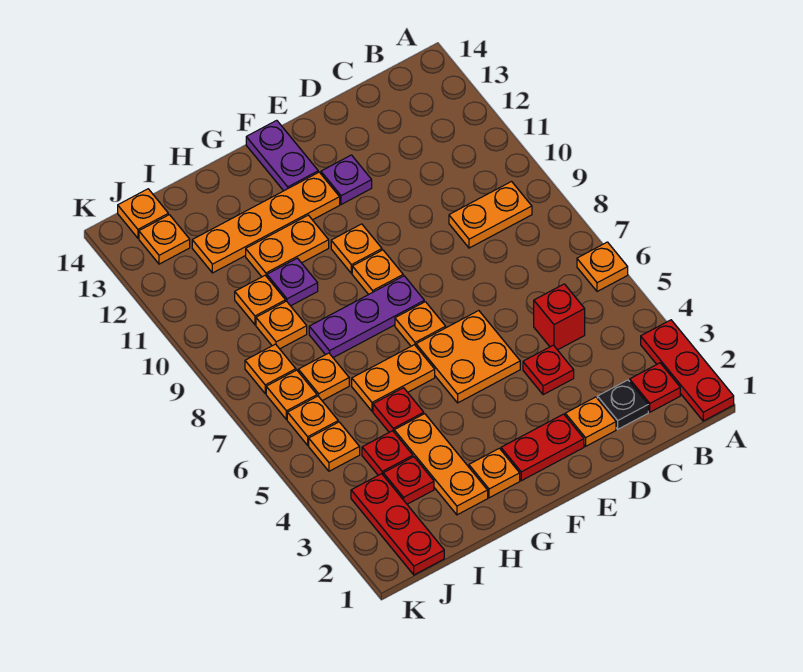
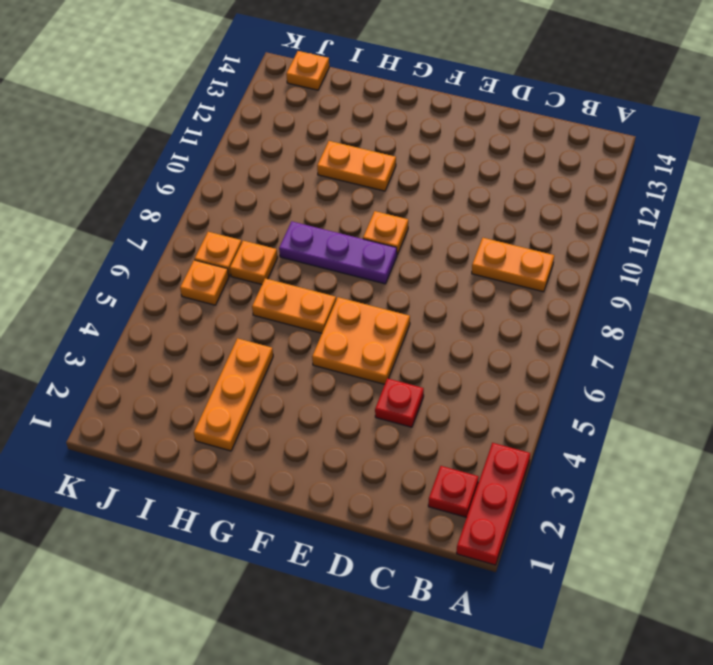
none -> orange plate A6 level 1
none -> black plate C2 level 1
none -> red brick C5 level 1
none -> orange plate D2 level 1

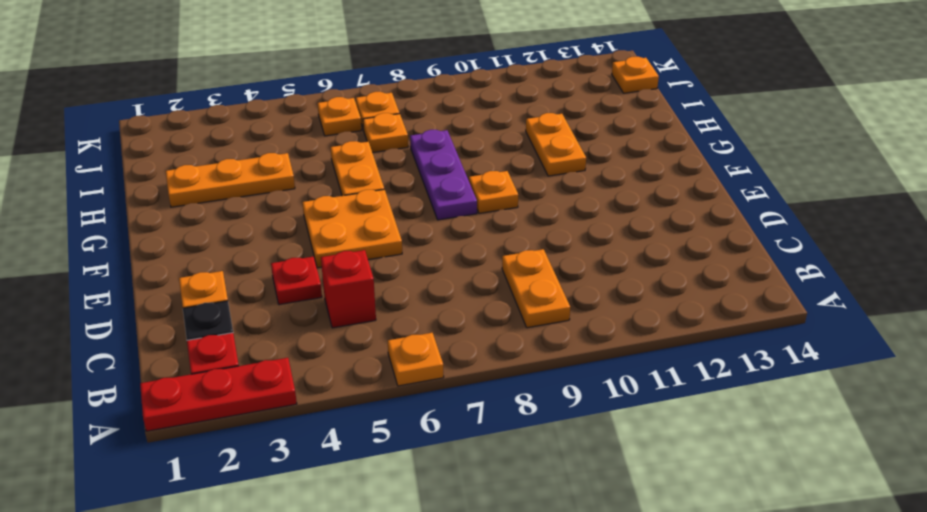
none -> red plate E2:F2 level 1
none -> purple plate E12 level 1
none -> orange plate F7 level 1
none -> orange plate F10 level 1

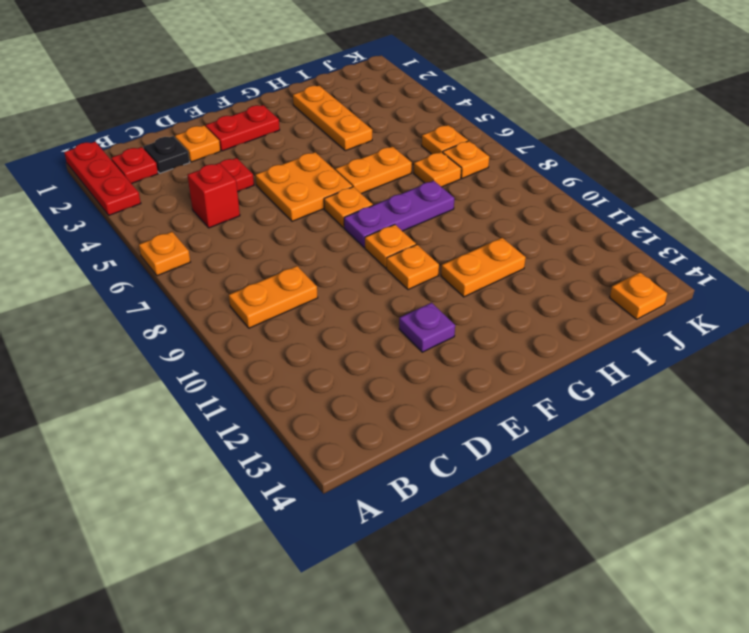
none -> orange plate F12:I12 level 1
none -> purple plate F13:F14 level 1
none -> orange plate G2 level 1
none -> red plate H5 level 1

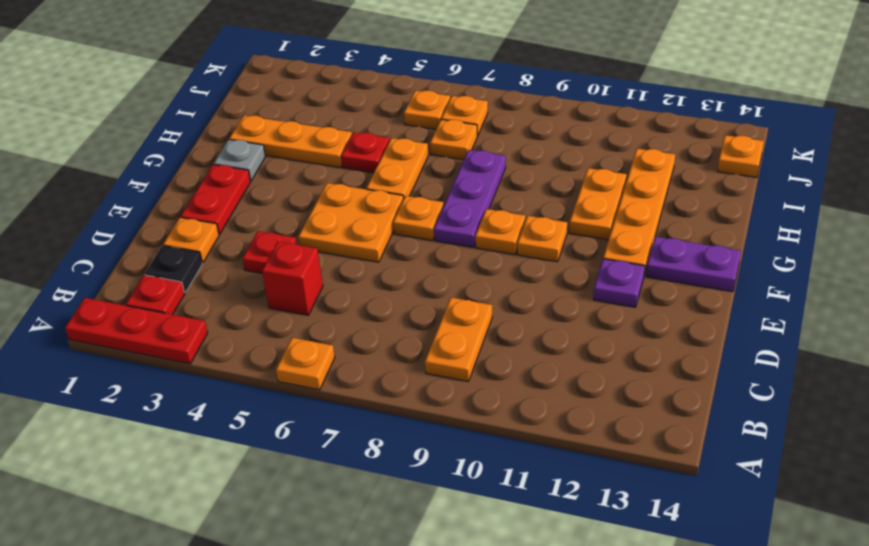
grey plate G2 level 1 -> orange plate G2 level 1
none -> purple plate H10 level 1
none -> red plate I3 level 1
none -> red plate I4 level 1
none -> orange plate I9 level 1

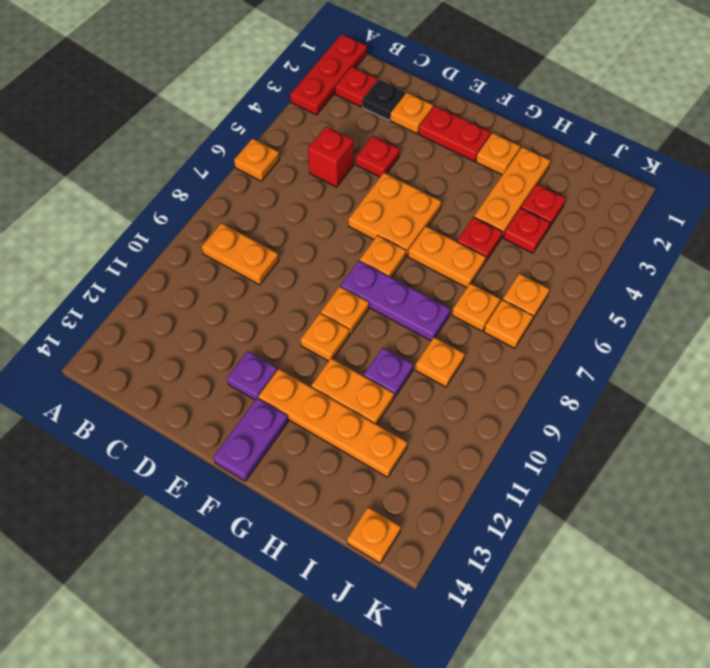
none -> orange plate I10 level 1
none -> red plate J1:J3 level 1
none -> orange plate J5 level 1
none -> orange plate J8 level 1

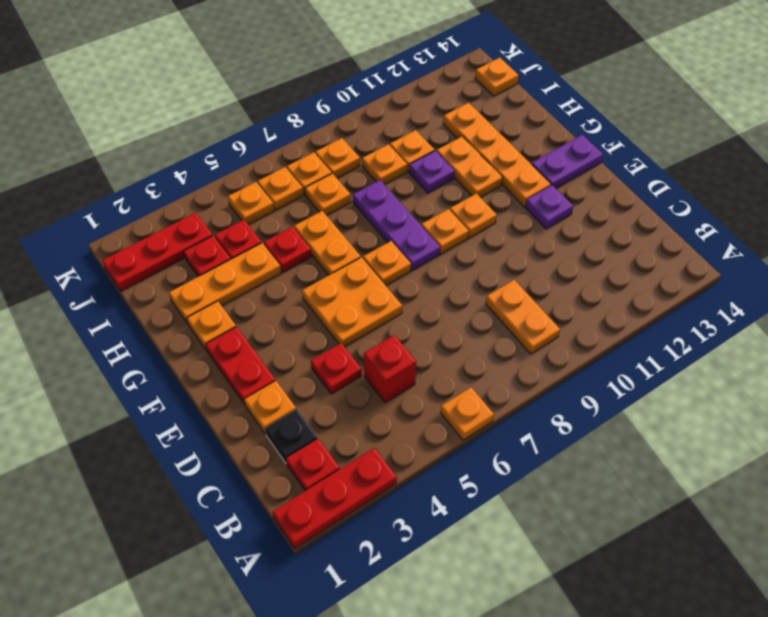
none -> orange plate J13 level 1

